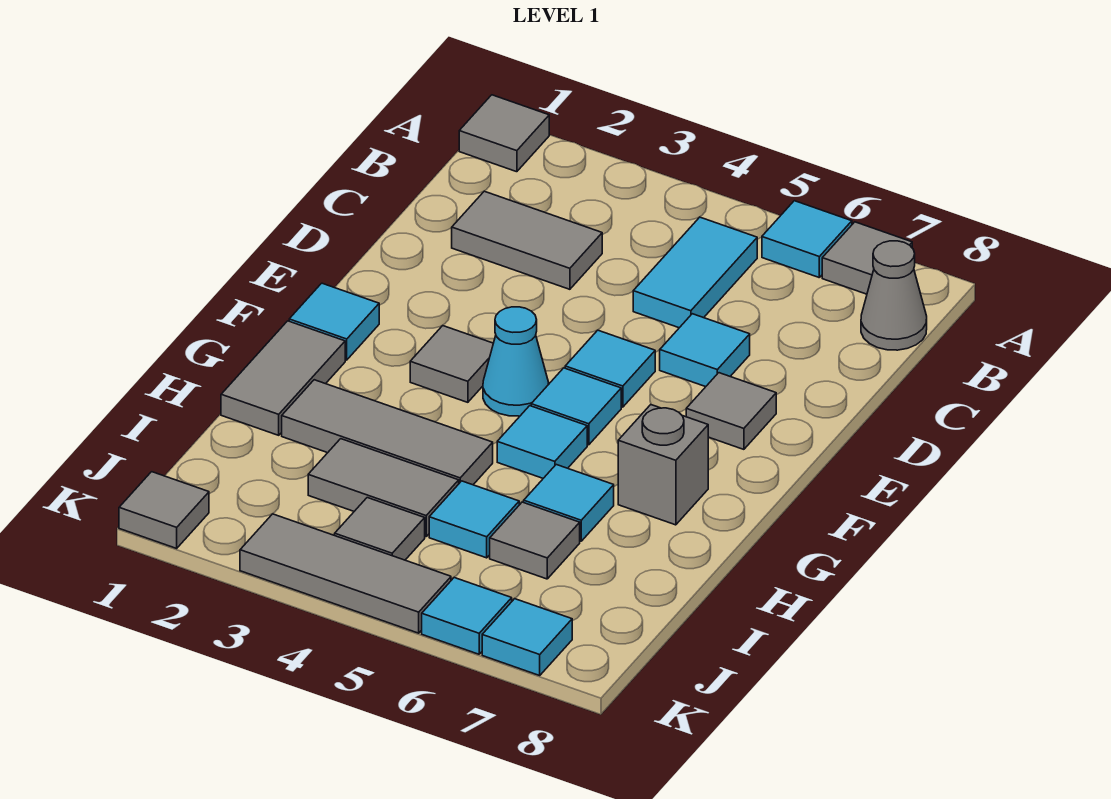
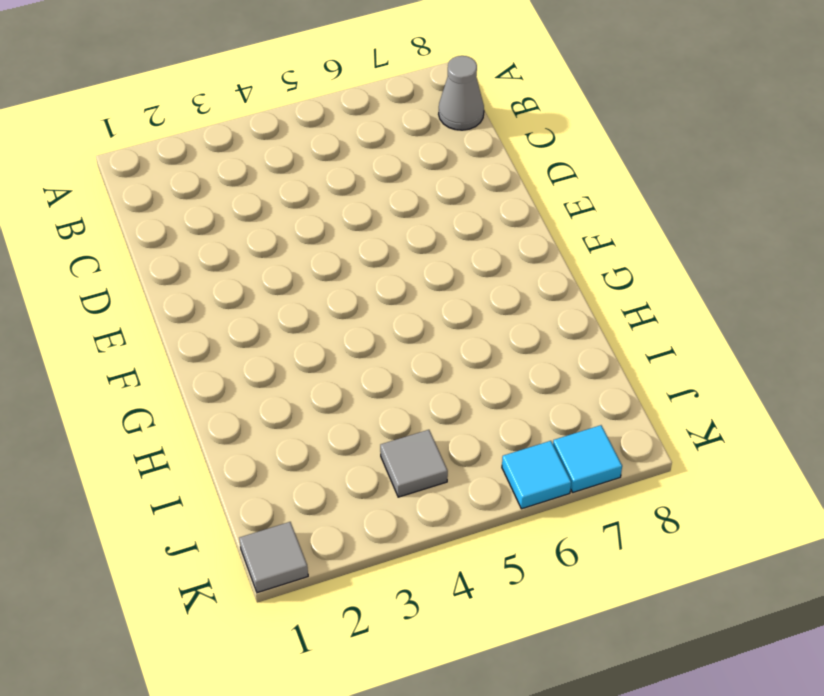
none -> grey tile A1 level 1
none -> cyan tile A6 level 1
none -> grey tile A7 level 1

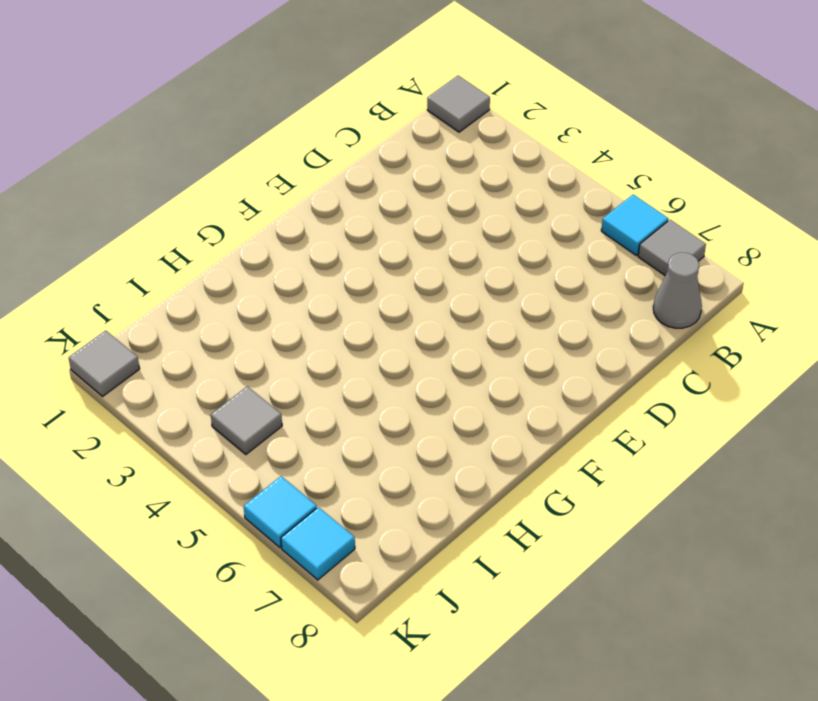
none -> cyan tile B5:C5 level 1
none -> grey tile C2:C3 level 1
none -> cyan tile D6 level 1

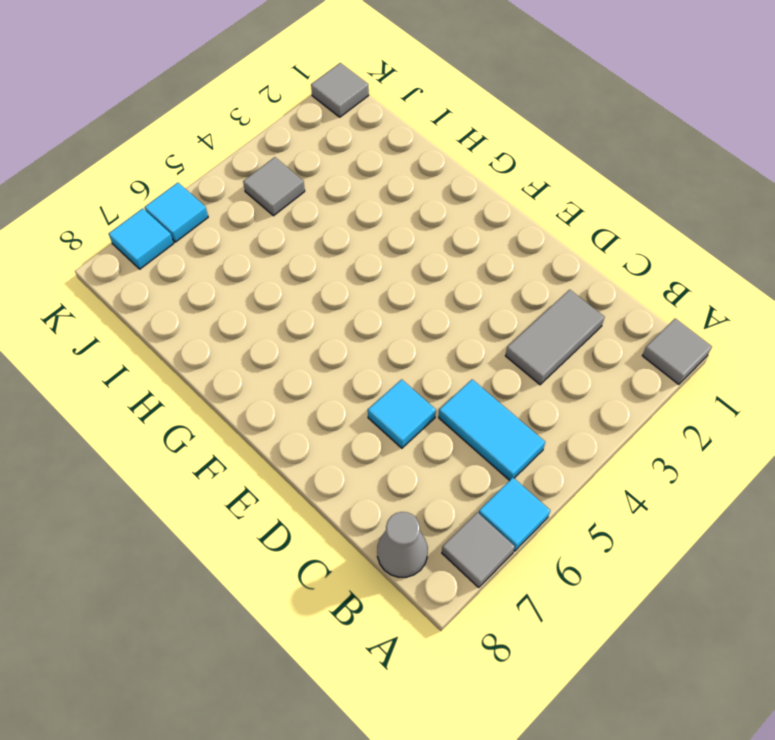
none -> cyan tile E5 level 1
none -> grey tile E7 level 1
none -> cyan tile F1 level 1

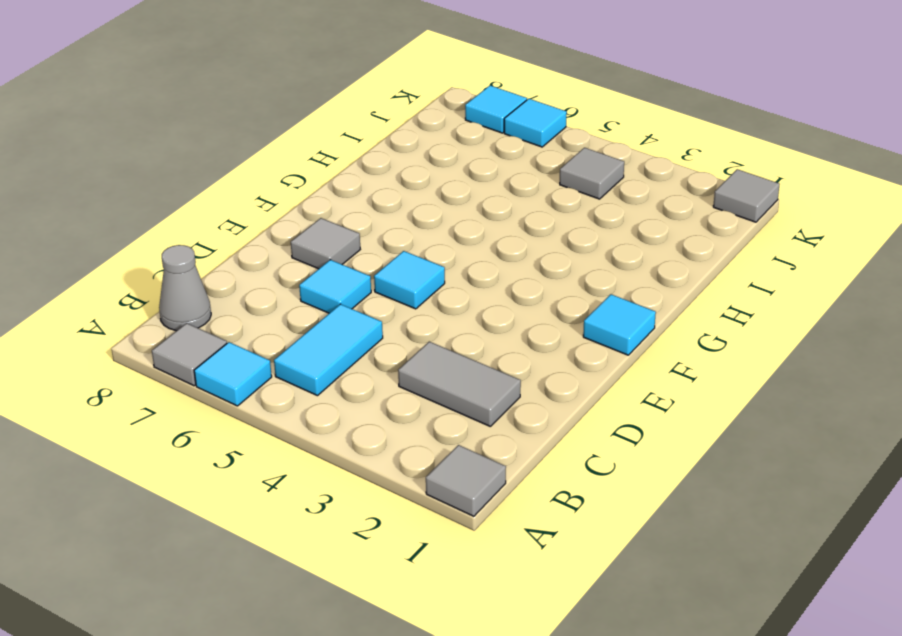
none -> grey tile F3 level 1
none -> cyan cone F4 level 1
none -> cyan tile F5 level 1

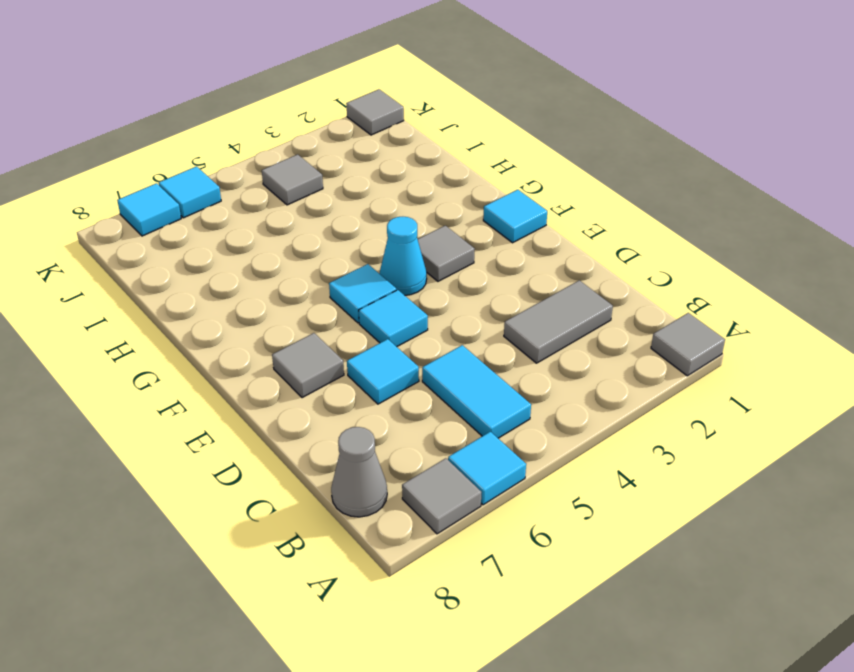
none -> grey tile G1:H1 level 1
none -> cyan tile G5 level 1
none -> grey brick G7 level 1

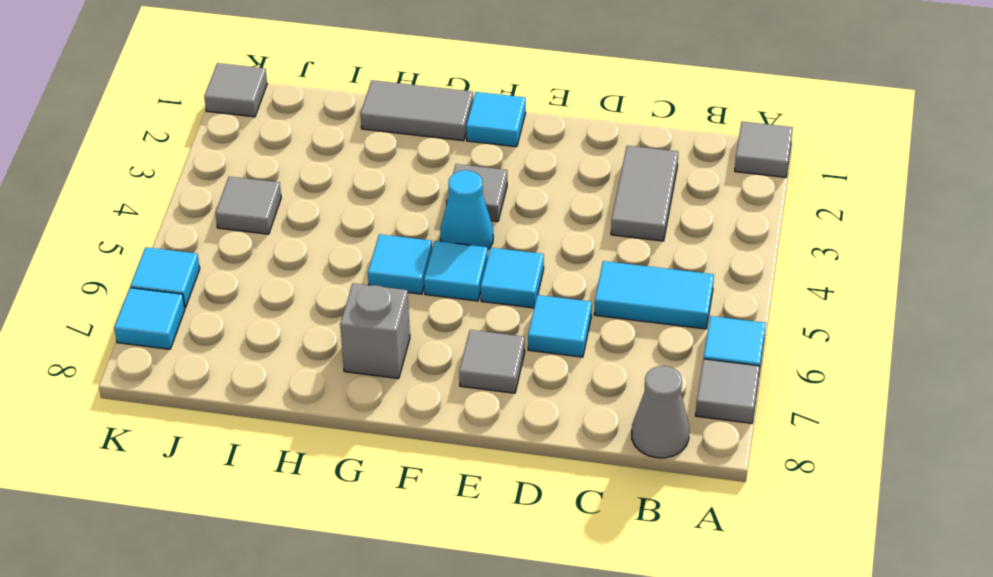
none -> grey tile H2:H4 level 1
none -> cyan tile H6 level 1
none -> grey tile I3:I4 level 1

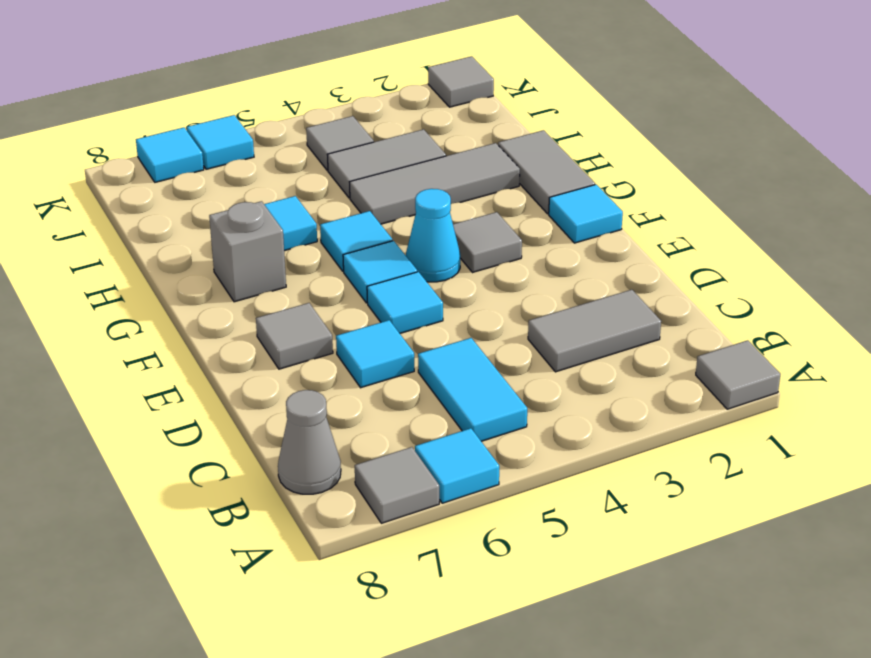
none -> cyan tile I5 level 1
none -> grey tile I6 level 1
none -> grey tile K3:K5 level 1

